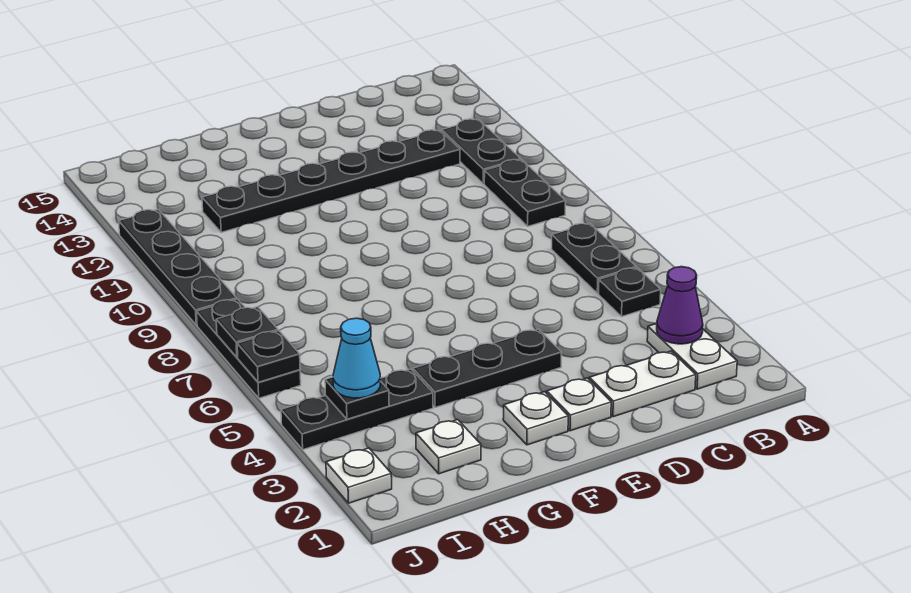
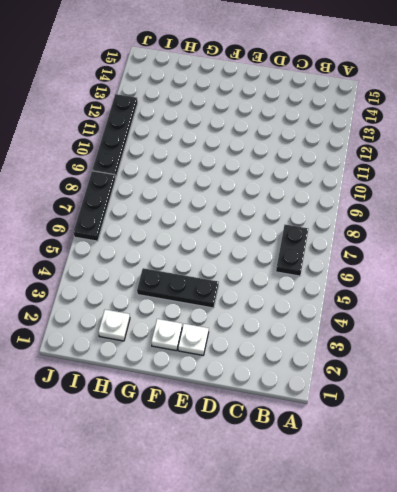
none -> white plate B2:B3 level 1
none -> black plate B5 level 1
none -> black plate B9:B10 level 1

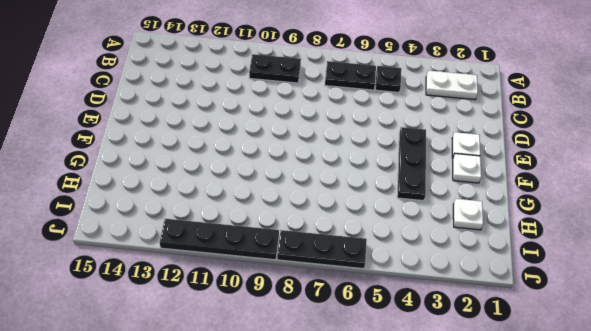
none -> black plate B11:B12 level 1
none -> white plate C2:D2 level 1
none -> black plate C12:H12 level 1

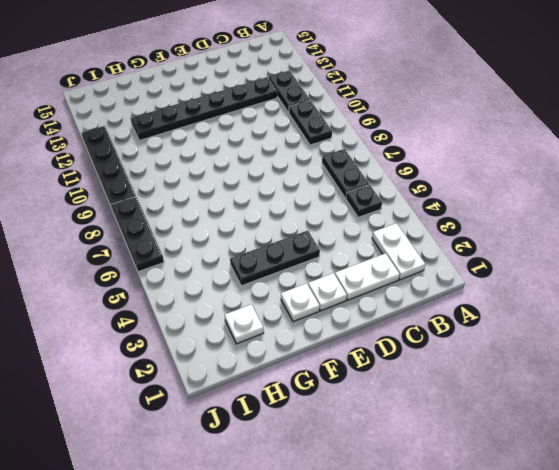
none -> black plate H4:J4 level 1
none -> white plate J2 level 1
none -> purple cone B3 level 2

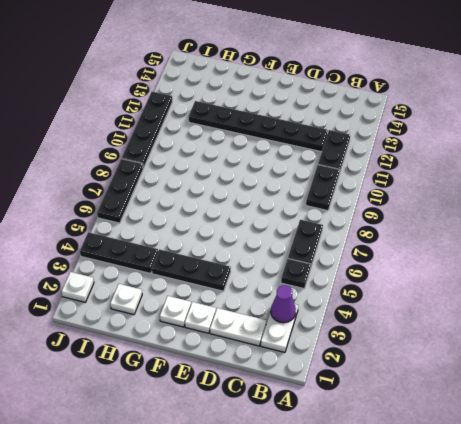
none -> black plate I4 level 2
none -> black plate J6 level 2
none -> black plate J7 level 2

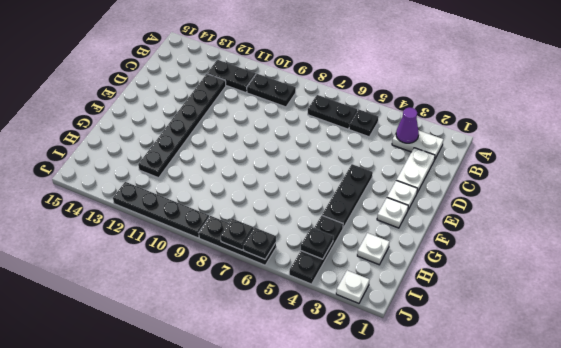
none -> cyan cone I4 level 3

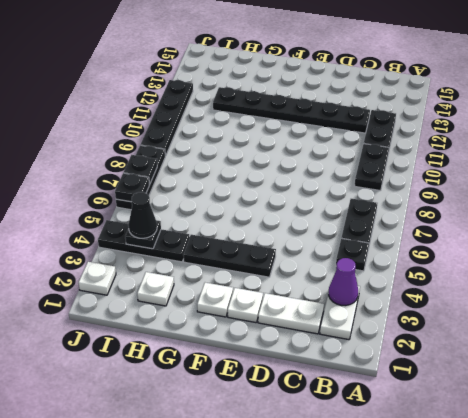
black cone I4 level 3 -> cyan cone I4 level 3

